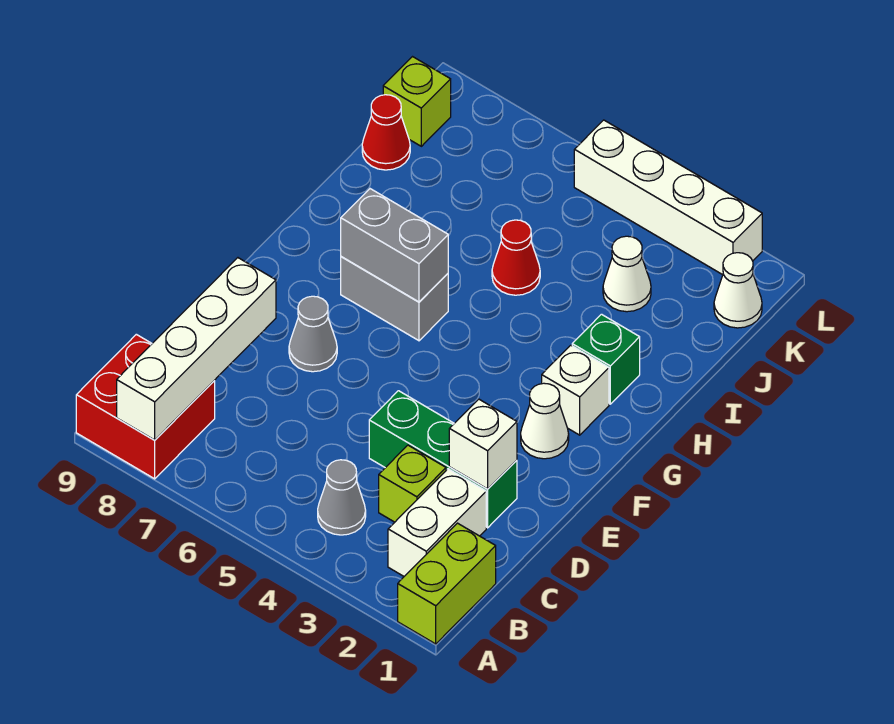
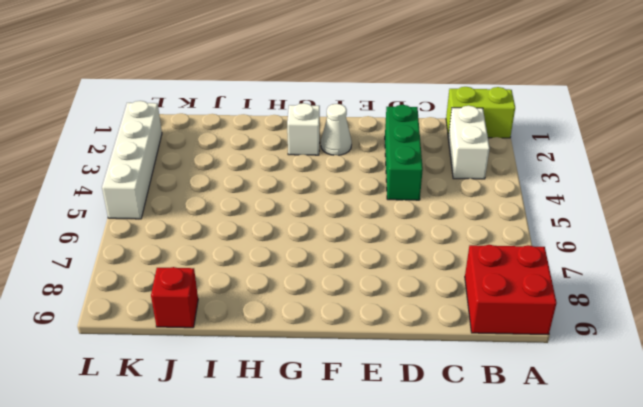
white brick B2:B3 level 1 -> white brick B2:C2 level 1
red brick J9 level 1 -> red cone J9 level 1
none -> grey cone B4 level 1
none -> lime brick C3 level 1
none -> grey cone E7 level 1

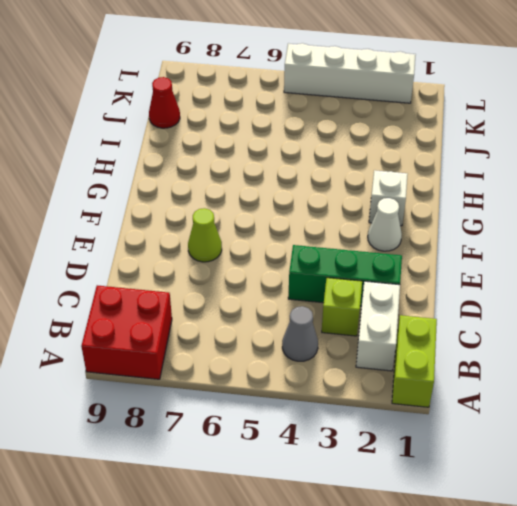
lime cone E7 level 1 -> grey cone E7 level 1
none -> grey brick G6:G7 level 1
none -> green brick H2 level 1
none -> red cone I5 level 1

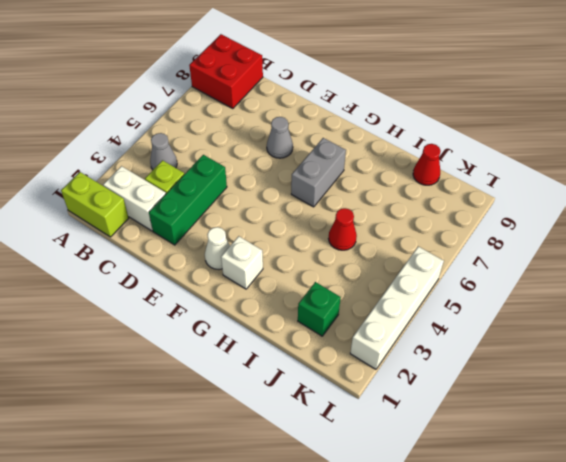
green brick J2 level 1 -> green brick H2 level 1
none -> white cone J3 level 1
none -> white cone K1 level 1
none -> lime brick K9 level 1

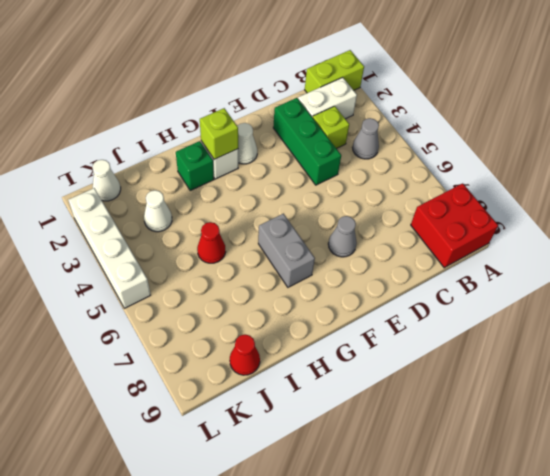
lime brick G2 level 2 -> lime brick K9 level 1
none -> white brick A8:D8 level 2
none -> white brick D2 level 2
none -> grey brick G6:G7 level 2

